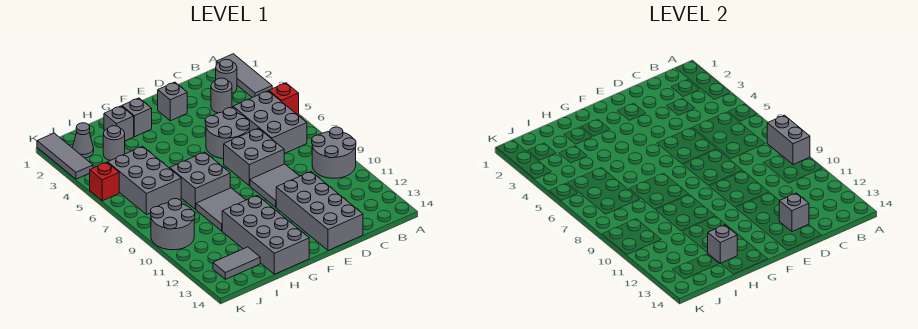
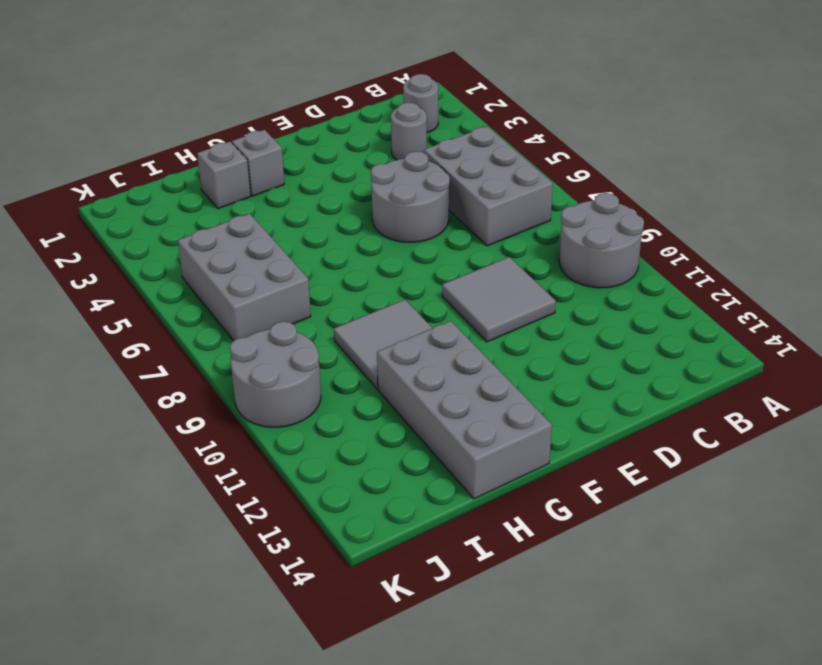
none -> grey tile A1:A3 level 1
none -> red brick A5 level 1
none -> grey brick D7:E8 level 1

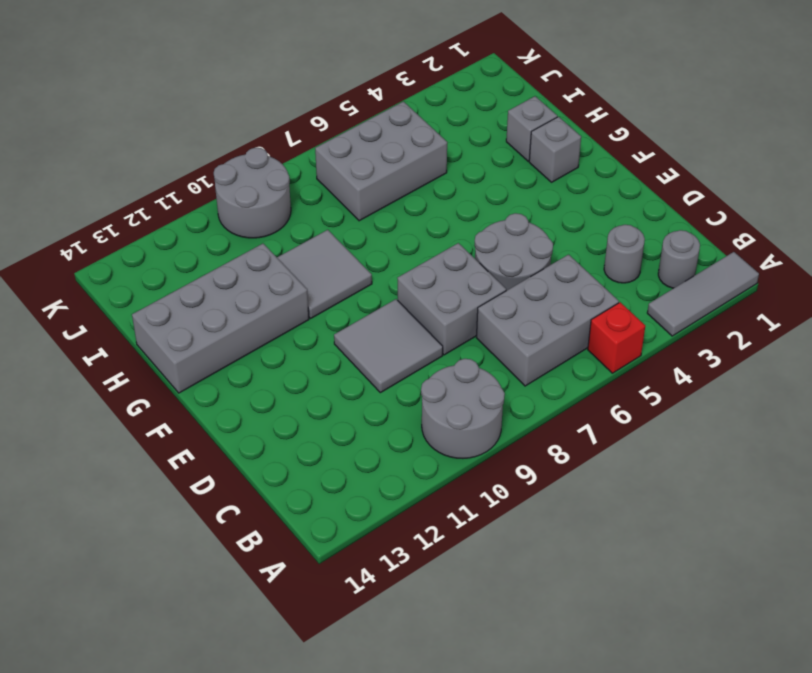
none -> grey brick D11:E14 level 1
none -> grey brick E2 level 1
none -> grey brick G7:H8 level 1

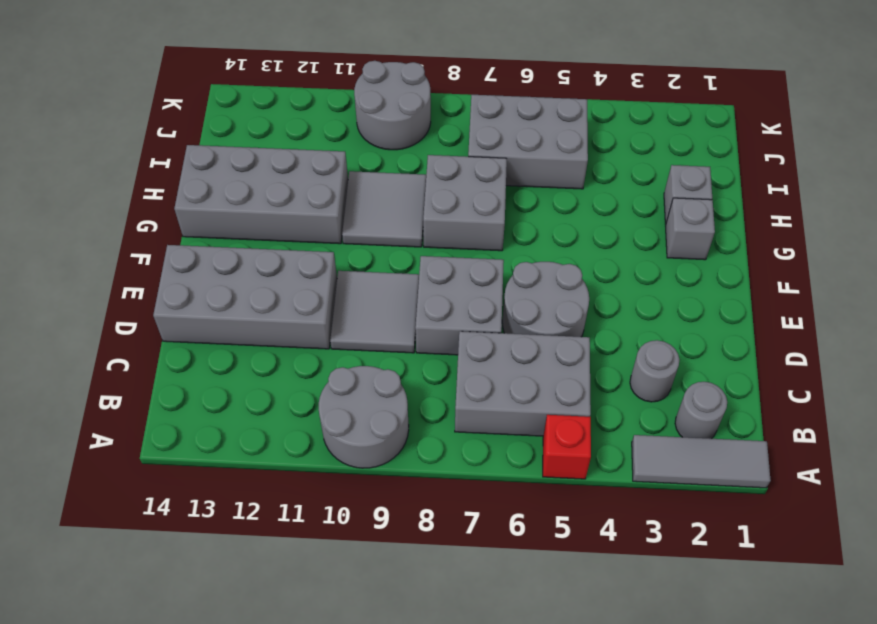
none -> grey brick E2 level 1
none -> grey round brick I3 level 1
none -> grey tile I13:J13 level 1

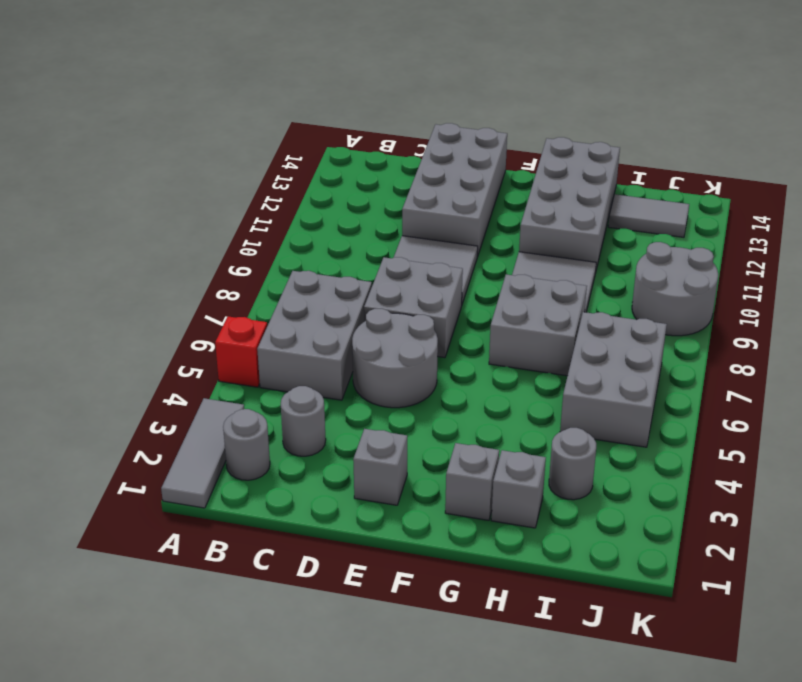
none -> grey round brick A9:B10 level 1
none -> grey cone J2 level 1
none -> grey tile K1:K3 level 1

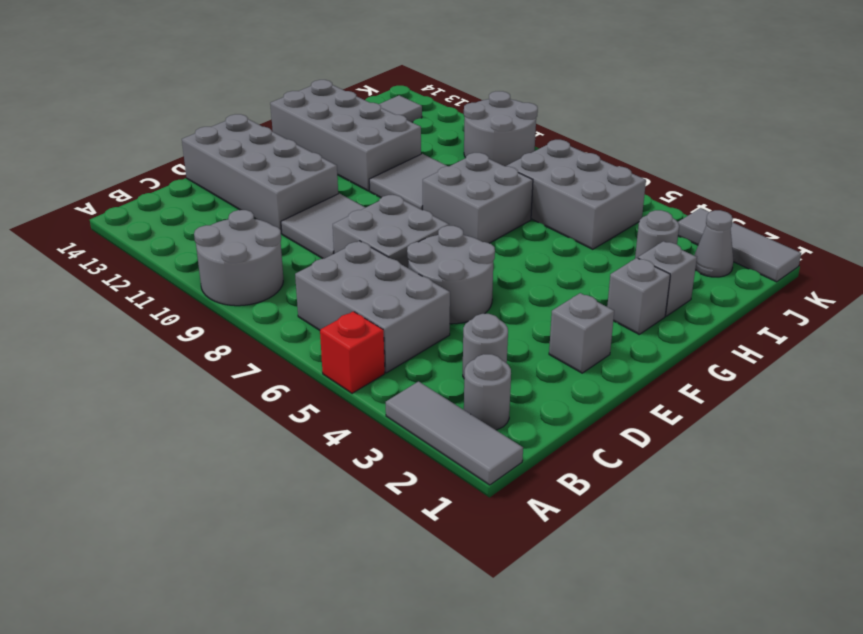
none -> red brick K5 level 1
none -> grey brick A8:A9 level 2
none -> grey brick D13 level 2

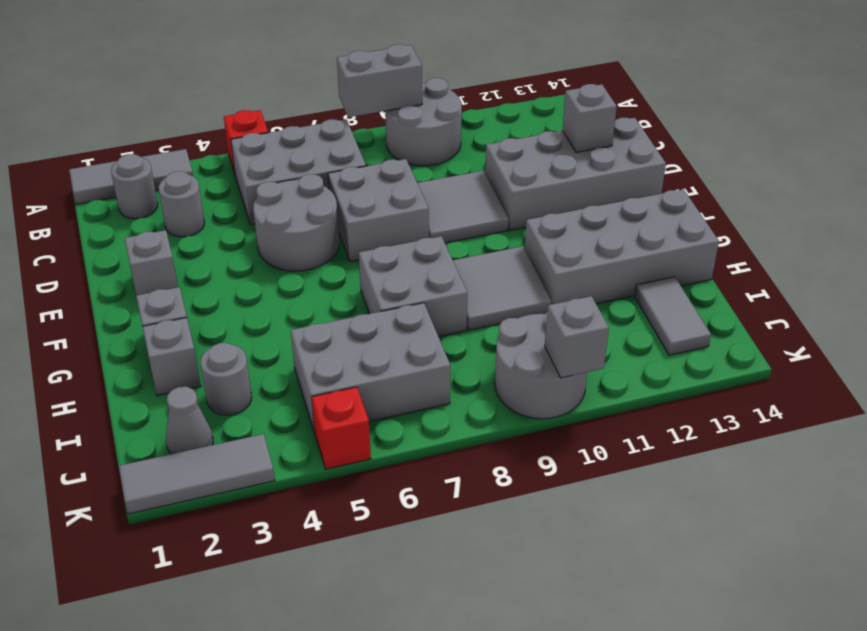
grey brick K10 level 2 -> grey brick H13 level 2

